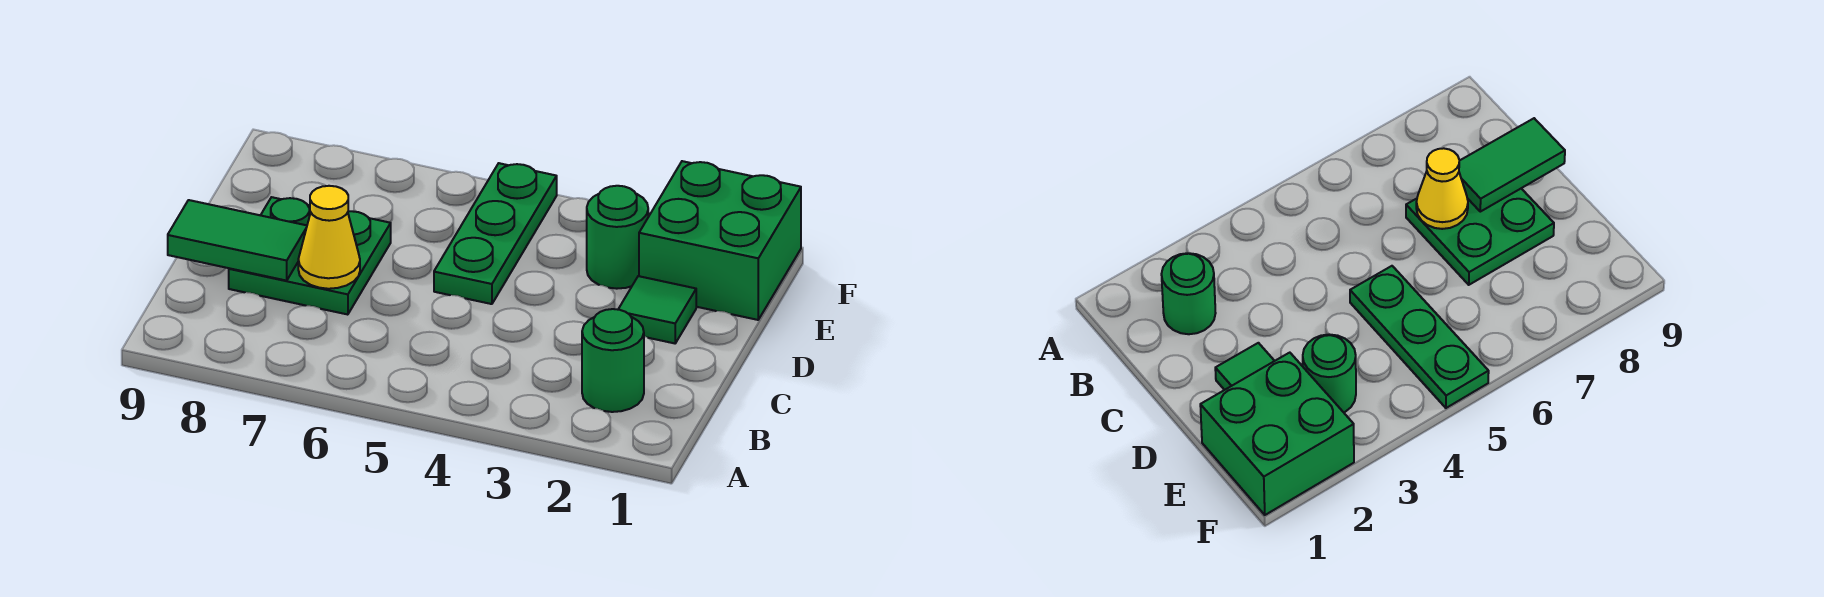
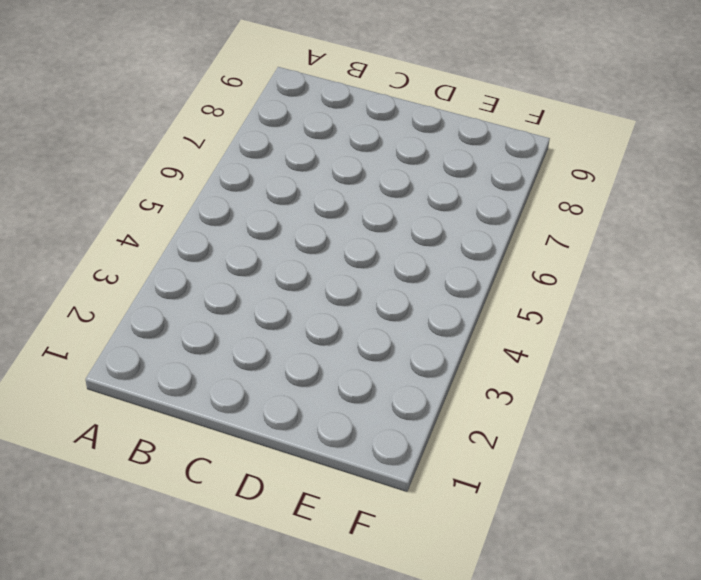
none -> green round brick B2 level 1
none -> green plate C7:D8 level 1

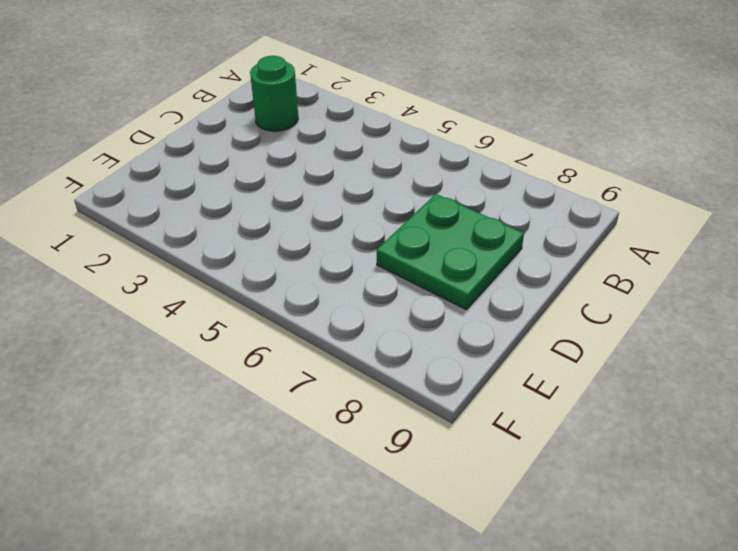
none -> green tile D2 level 1
none -> green plate D5:F5 level 1

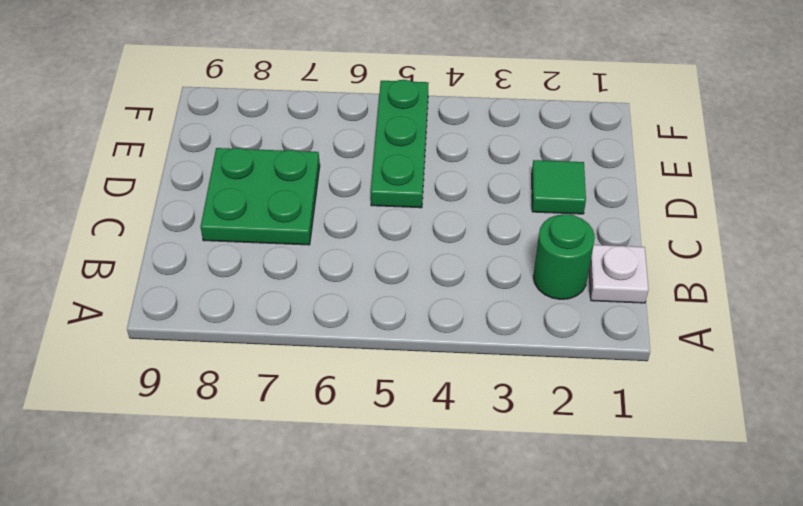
white plate B1 level 1 -> none
none -> green brick E1:F2 level 1
none -> green round brick E3 level 1

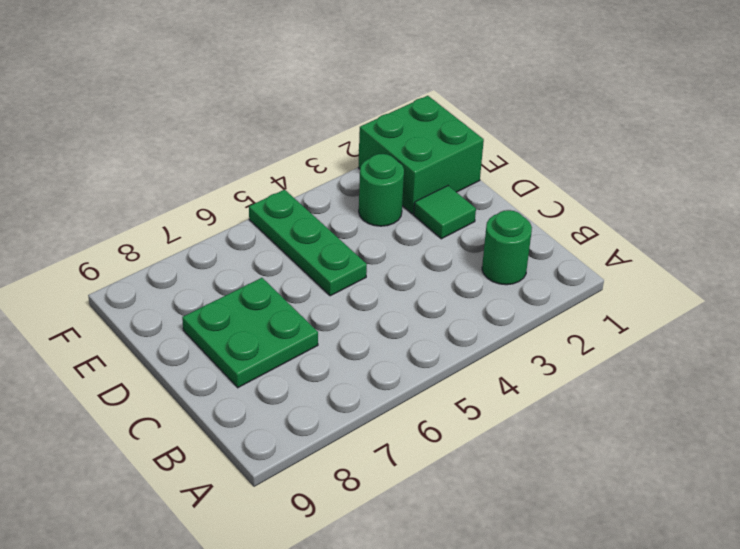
none -> yellow cone C7 level 2
none -> green tile C8:C9 level 2

